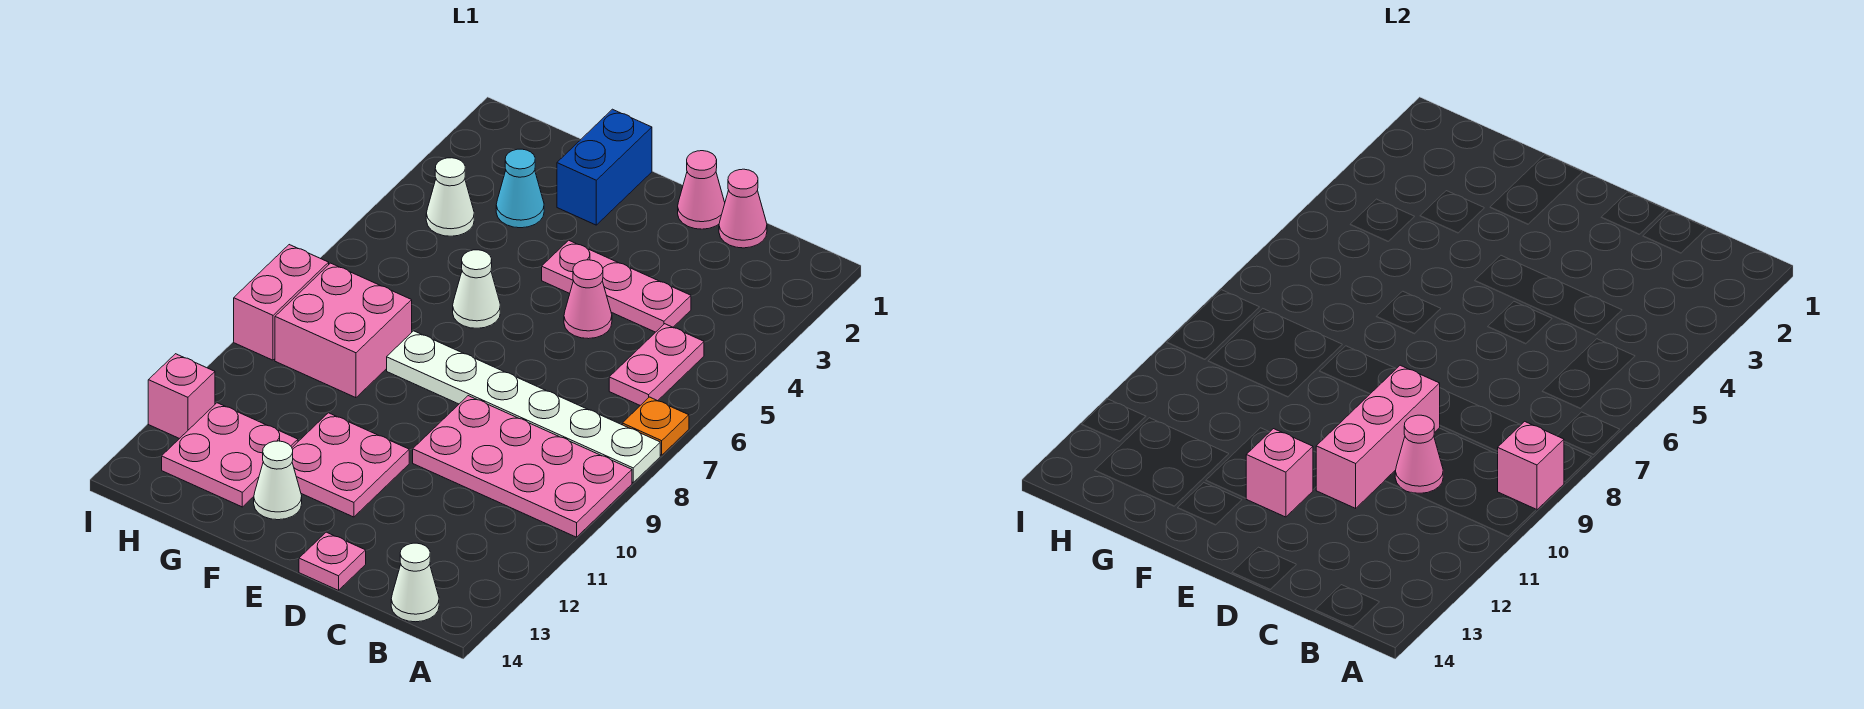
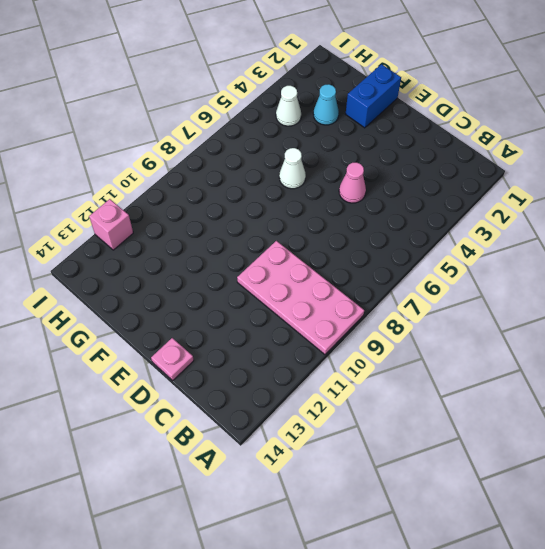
none -> orange plate A7 level 1
none -> white plate A8:F8 level 1
none -> pink plate B5:B6 level 1

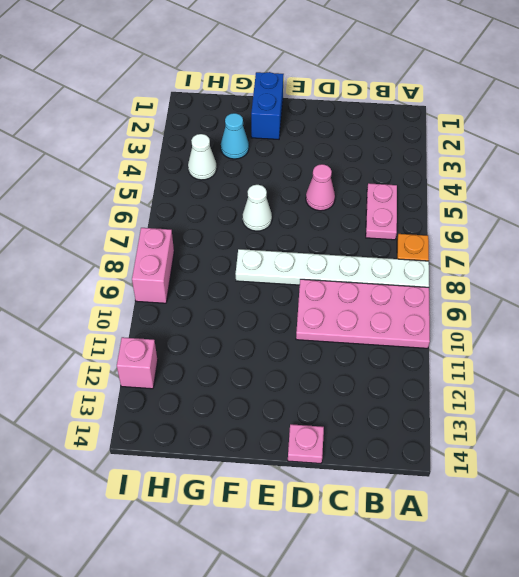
none -> white cone B14 level 1
none -> pink cone C1 level 1
none -> pink plate C4:E4 level 1

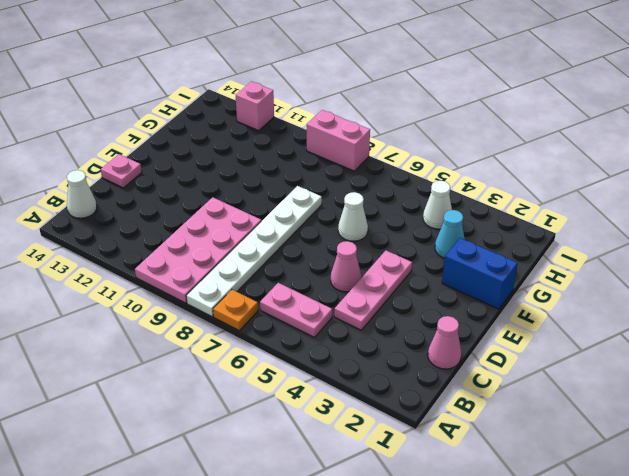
none -> pink cone D1 level 1
none -> pink plate E11:F12 level 1
none -> white cone F13 level 1

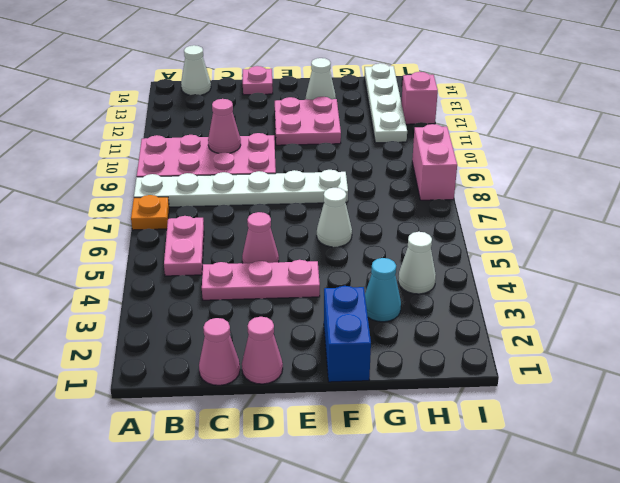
white plate H11:H14 level 1 -> pink plate G12:H13 level 1
none -> pink brick G8:H9 level 1
none -> pink brick A9 level 2
none -> pink brick D9:D11 level 2

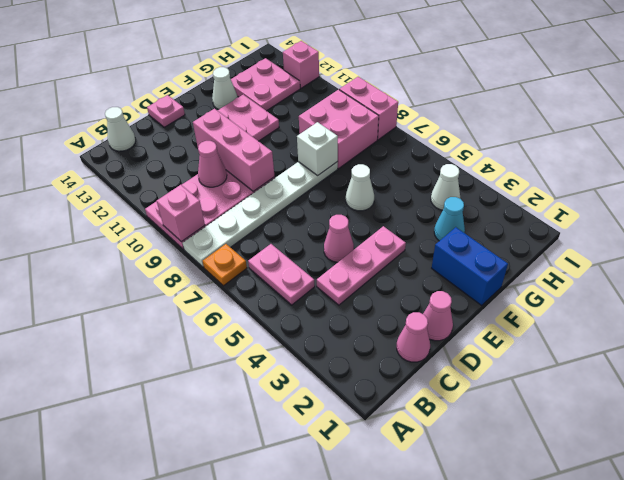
white brick F8 level 2 -> none
none -> pink brick E12 level 2

